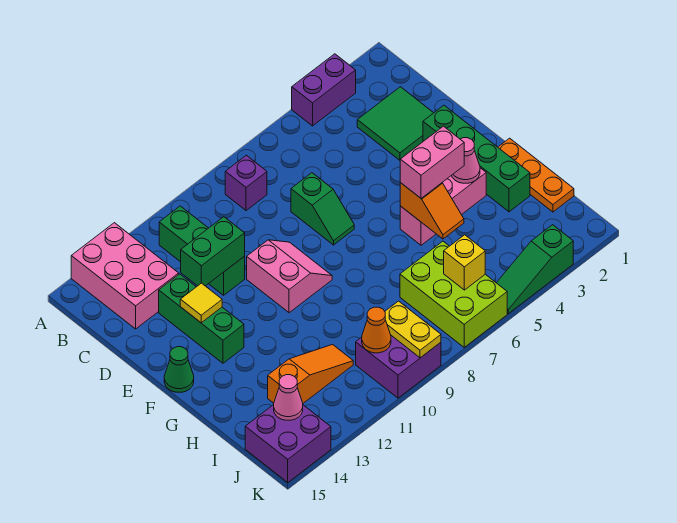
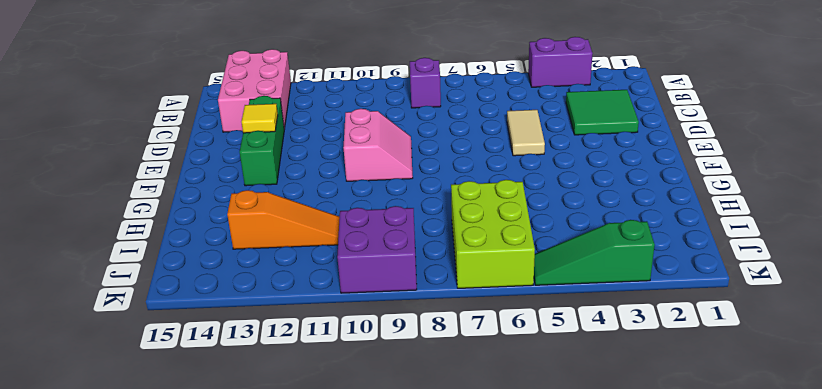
tan tile D5:E5 level 1 -> none
none -> green brick B11:D11 level 1
none -> green slope D7:E7 level 1 top D
none -> green brick E2:H2 level 1

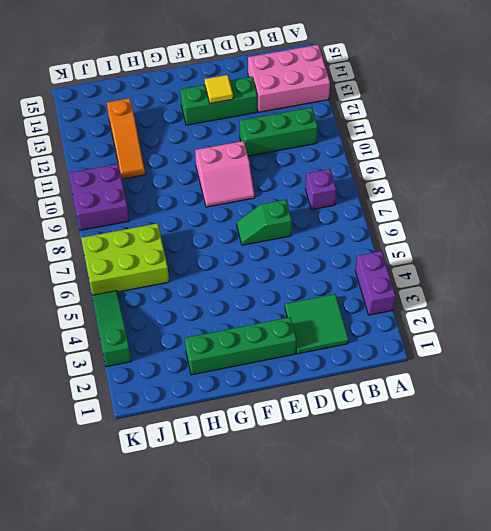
none -> green cone F15 level 1
none -> orange plate G1:I1 level 1
none -> pink brick G3:G5 level 1

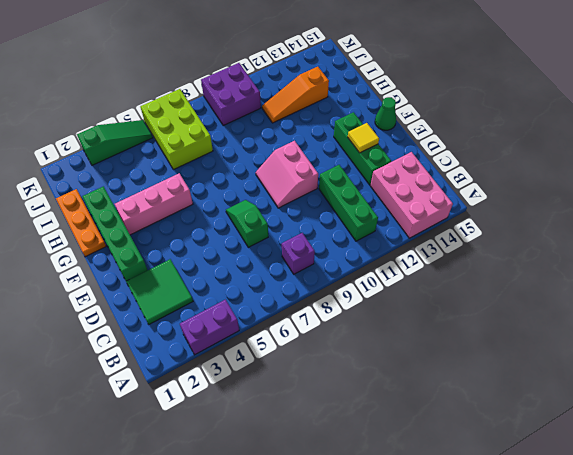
none -> purple brick J14:K15 level 1
none -> green brick D11:D12 level 2
none -> pink cone G3 level 2

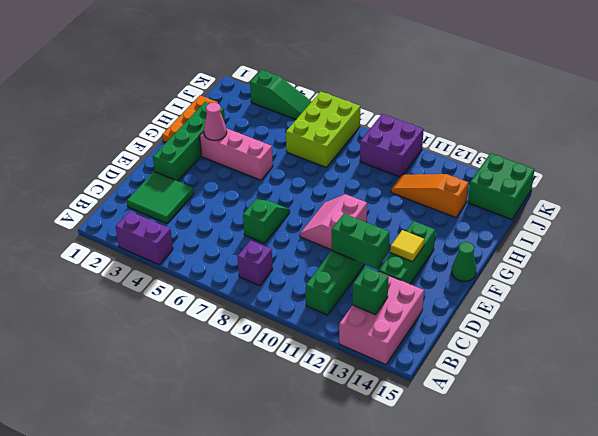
green brick B13 level 2 -> none
green brick J14:K15 level 1 -> purple brick J14:K15 level 1
none -> orange slope G5:H5 level 2 top G
none -> yellow brick J6 level 2
none -> yellow plate J9:K9 level 2

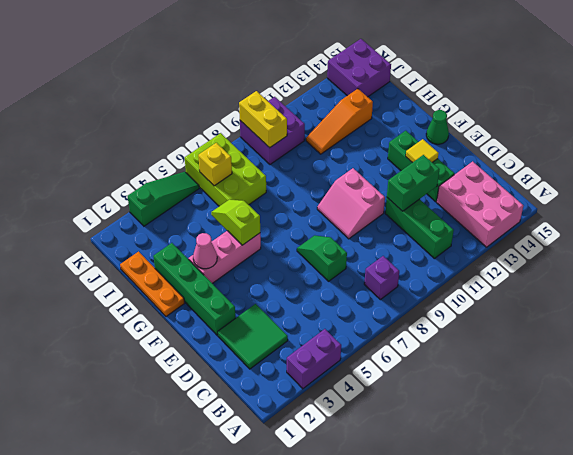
lime slope G5:H5 level 2 top G -> orange slope G5:H5 level 2 top G
yellow brick J9:K9 level 2 -> yellow plate J9:K9 level 2
none -> orange cone J10 level 2
none -> pink cone J14 level 2
none -> pink brick G4:G5 level 3

